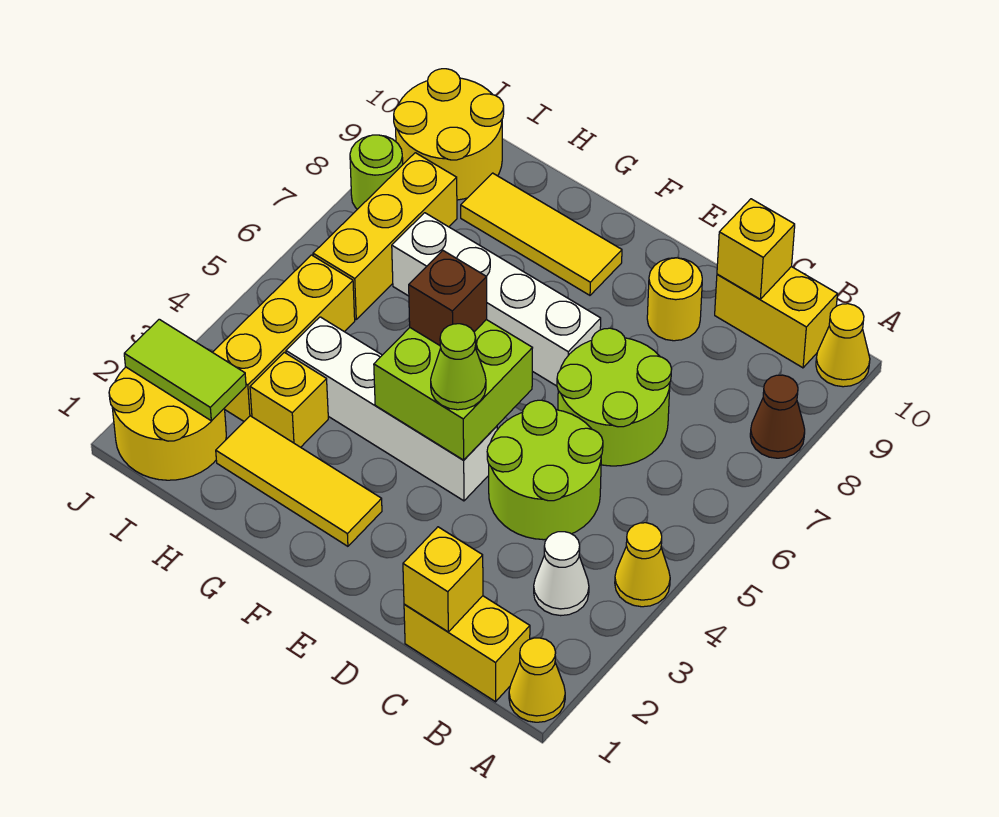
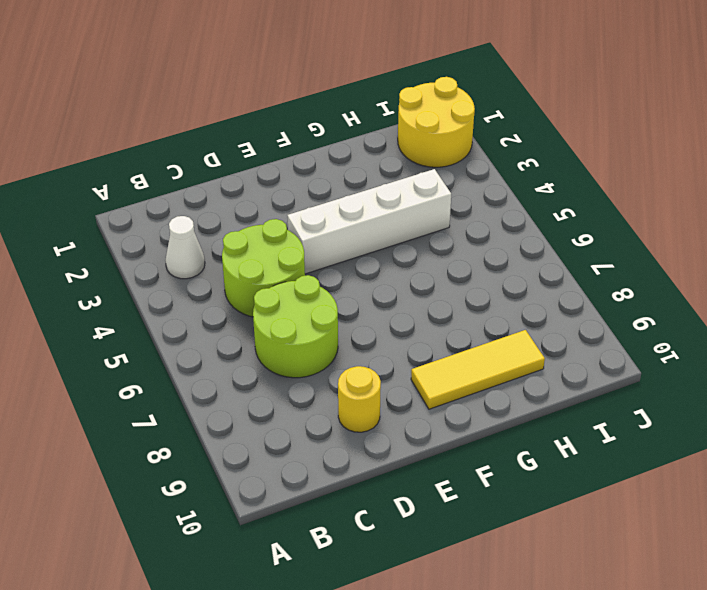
none -> yellow cone A1 level 1
none -> yellow cone A4 level 1
none -> brown cone A8 level 1

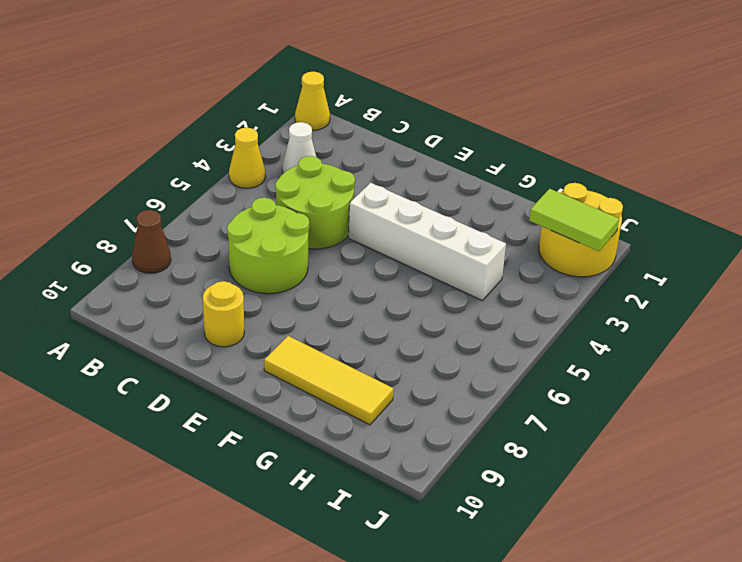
none -> yellow cone A10 level 1
none -> yellow brick B1:C1 level 1
none -> yellow brick B10:C10 level 1

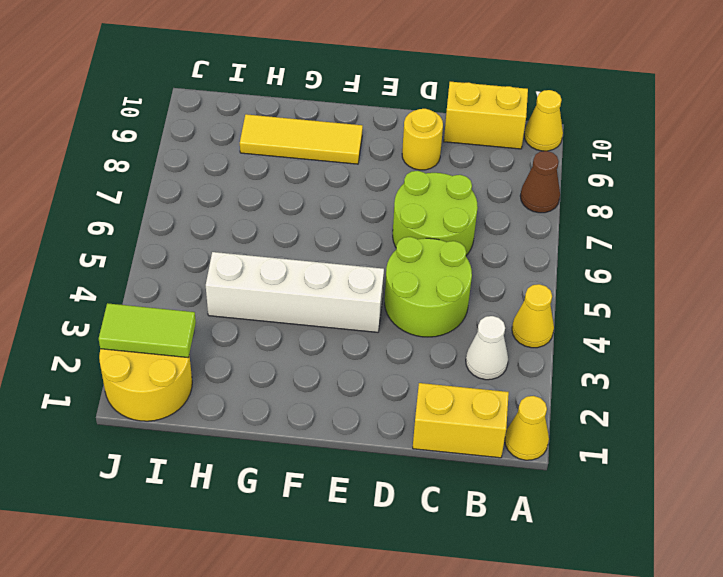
none -> white brick E7:H7 level 1
none -> yellow tile F2:H2 level 1
none -> yellow brick H3 level 1

